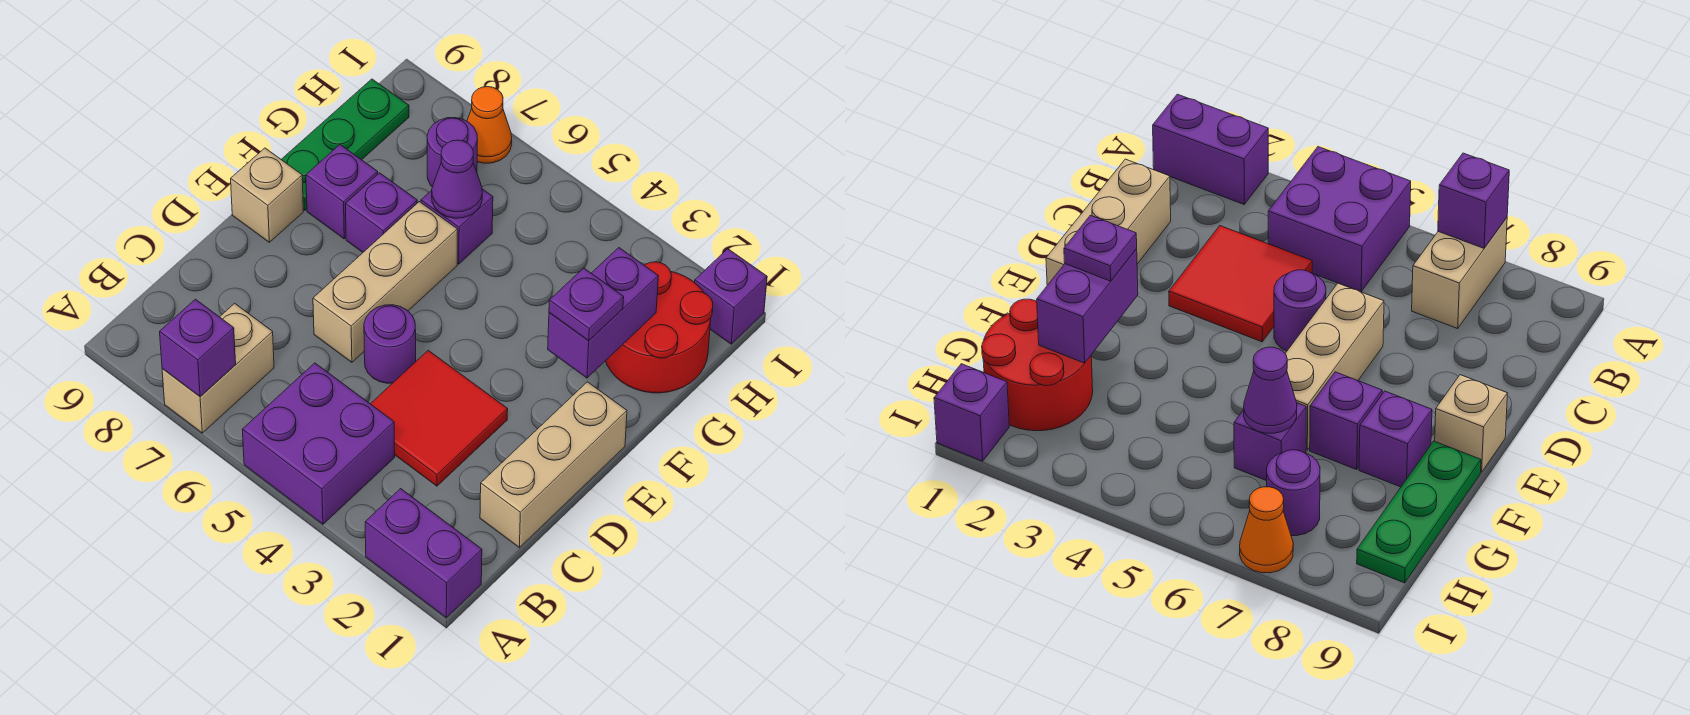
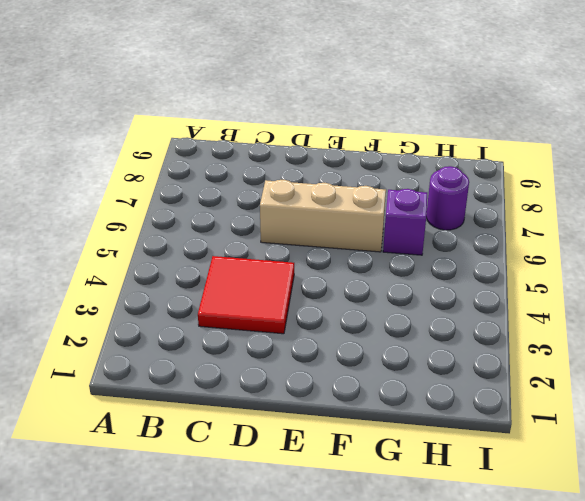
none -> purple brick A1:A2 level 1
none -> purple brick A4:B5 level 1
none -> tan brick A7:B7 level 1

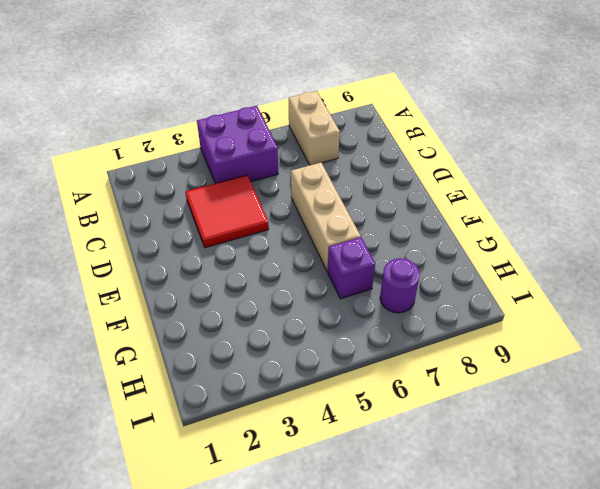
none -> purple brick A1:A2 level 1
none -> tan brick C1:E1 level 1
none -> purple round brick D5 level 1

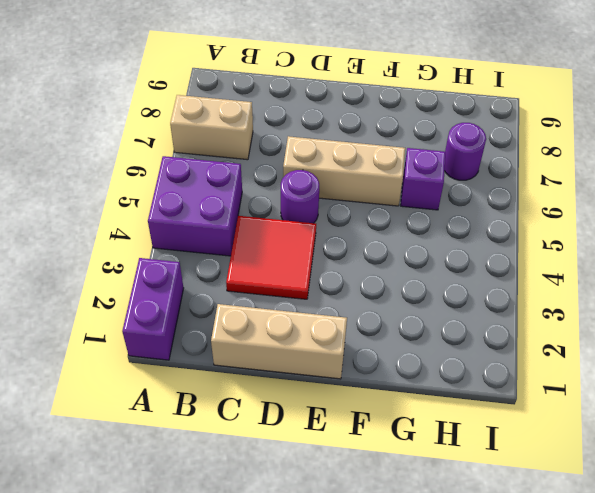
none -> tan brick E9 level 1
none -> purple brick F7 level 1
none -> purple brick F8 level 1

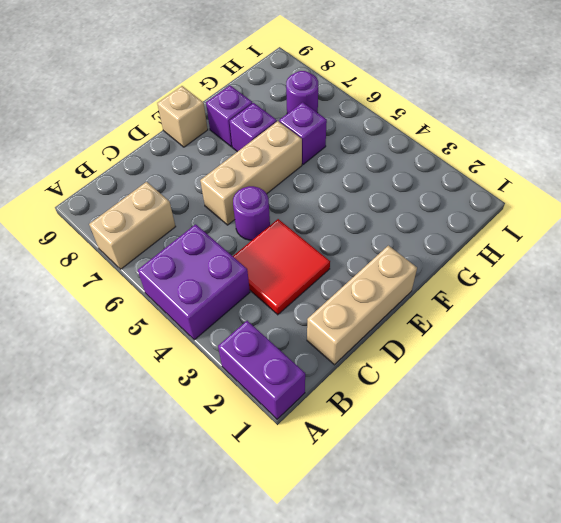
none -> green plate F9:H9 level 1
none -> red round brick G1:H2 level 1
none -> purple brick I1 level 1

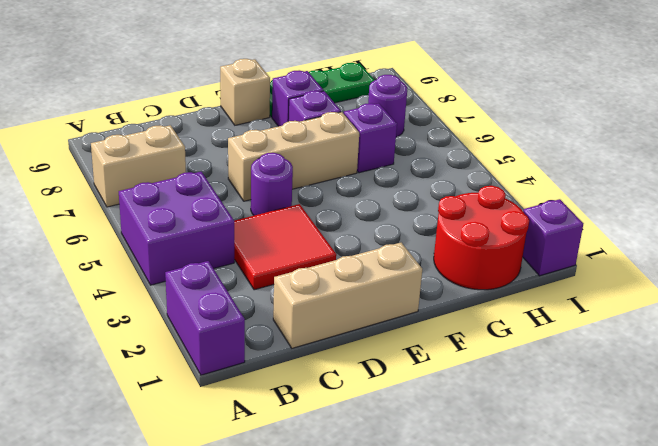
none -> orange cone I7 level 1
none -> purple brick A7 level 2
none -> purple brick F2:G2 level 2

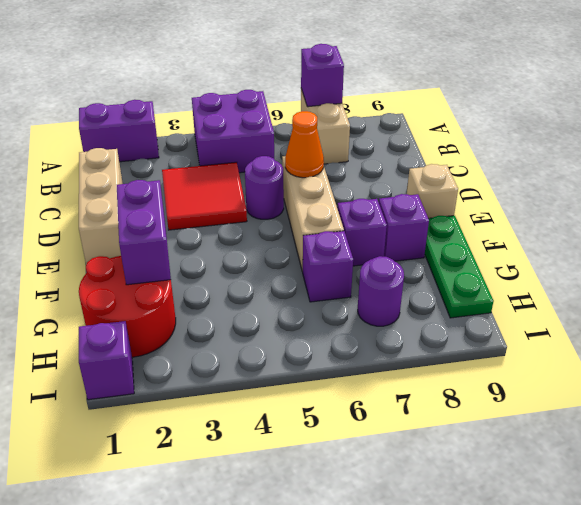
orange cone D6 level 2 -> orange cone I7 level 1
none -> purple cone G6 level 2
none -> purple plate F2 level 3

